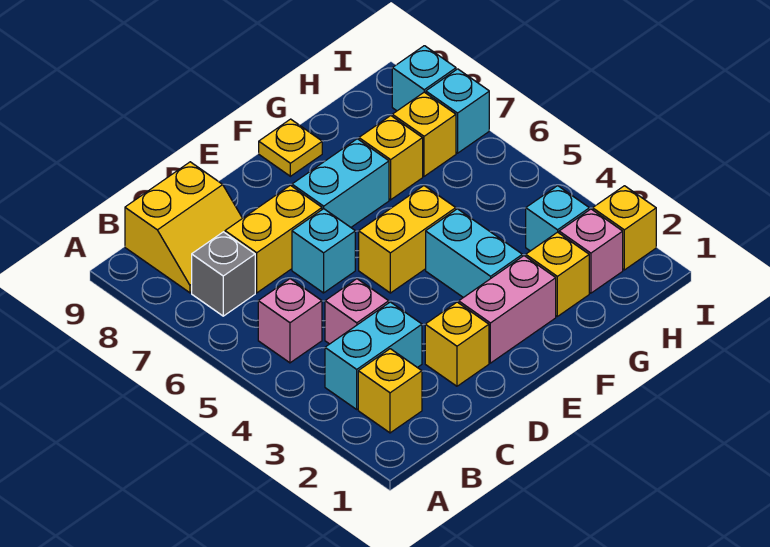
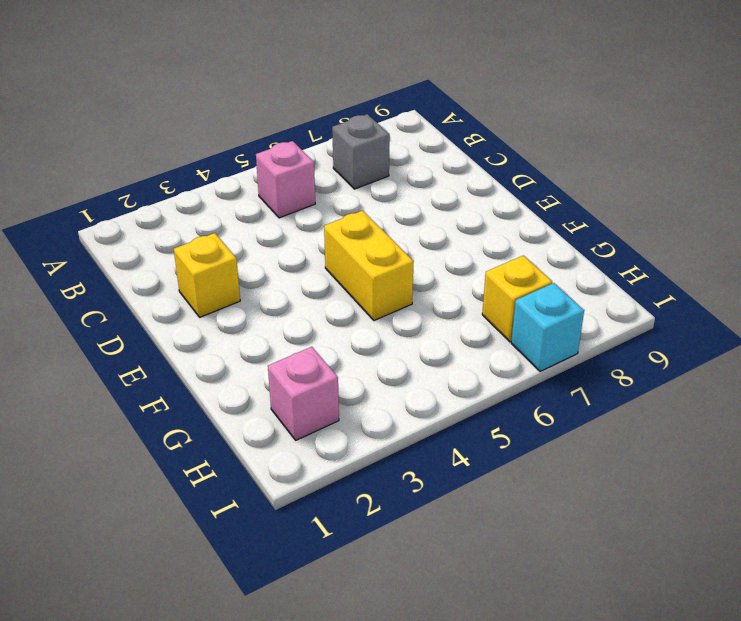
none -> yellow brick B2 level 1
none -> cyan brick B3:C3 level 1
none -> yellow slope B8:C9 level 1 top 9

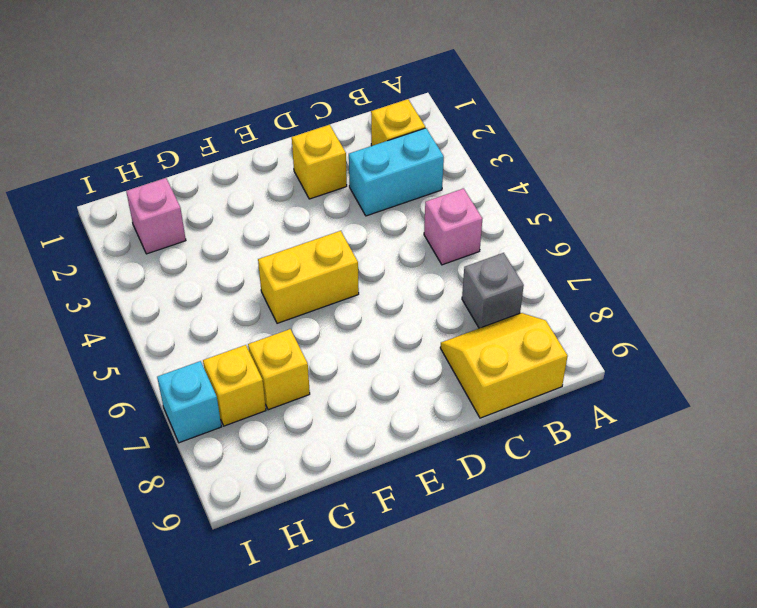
none -> pink brick C4 level 1
none -> yellow brick C7:D7 level 1
none -> cyan brick D6 level 1

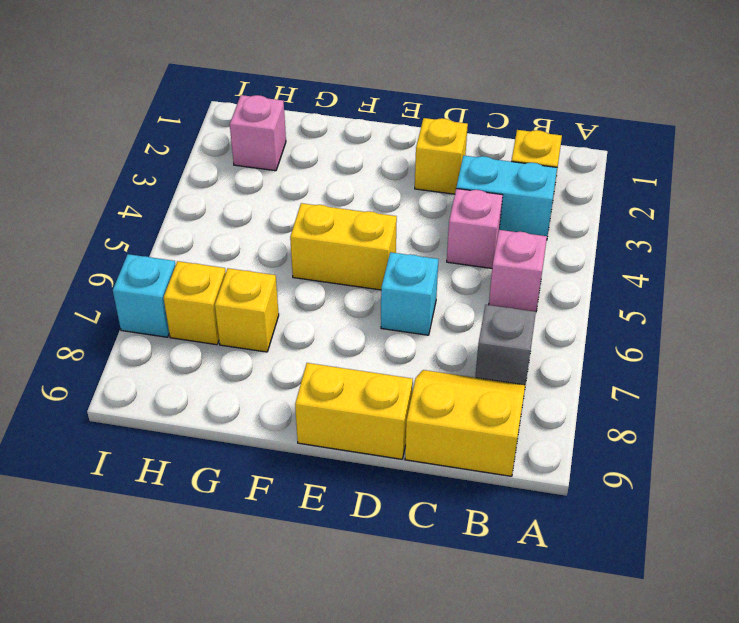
yellow brick D9:E9 level 1 -> yellow brick C7:D7 level 1
none -> pink brick E2:F2 level 1
none -> cyan brick E7:F7 level 1
none -> cyan brick F3:F4 level 1

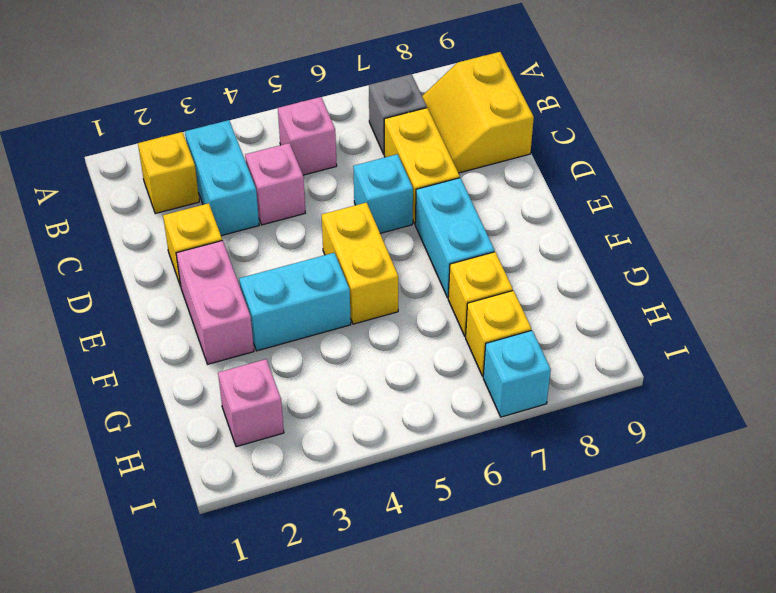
none -> yellow plate F9 level 1
none -> yellow brick G2 level 1
none -> cyan brick H3 level 1

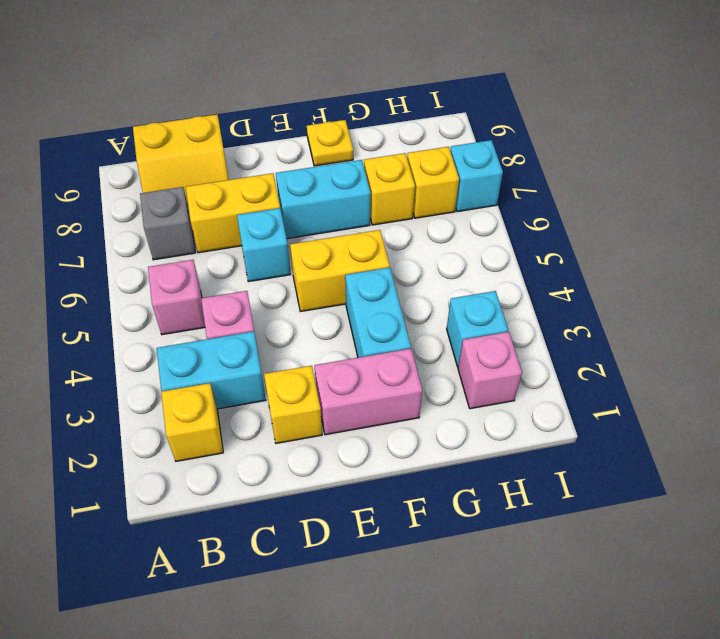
none -> yellow brick G2 level 1
none -> yellow brick I2 level 1
none -> cyan brick I8 level 1

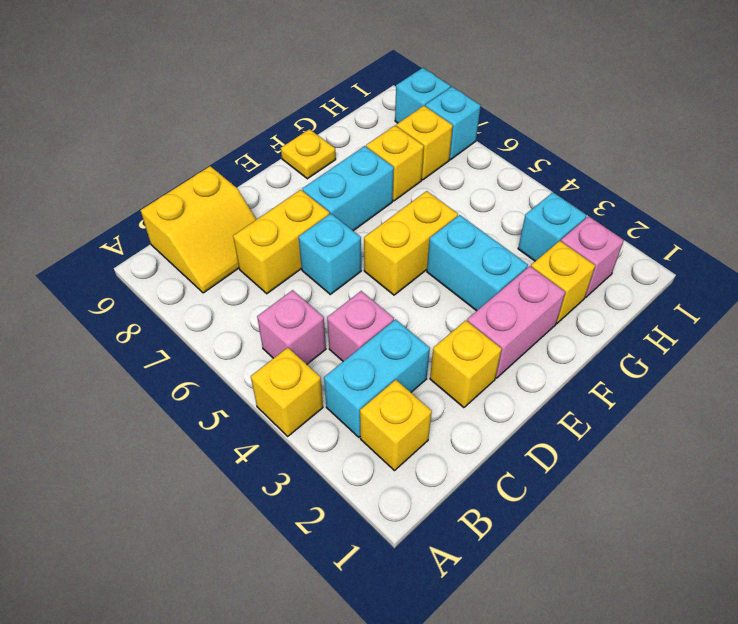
yellow brick A4 level 1 -> yellow brick I2 level 1
none -> grey brick B7 level 1

